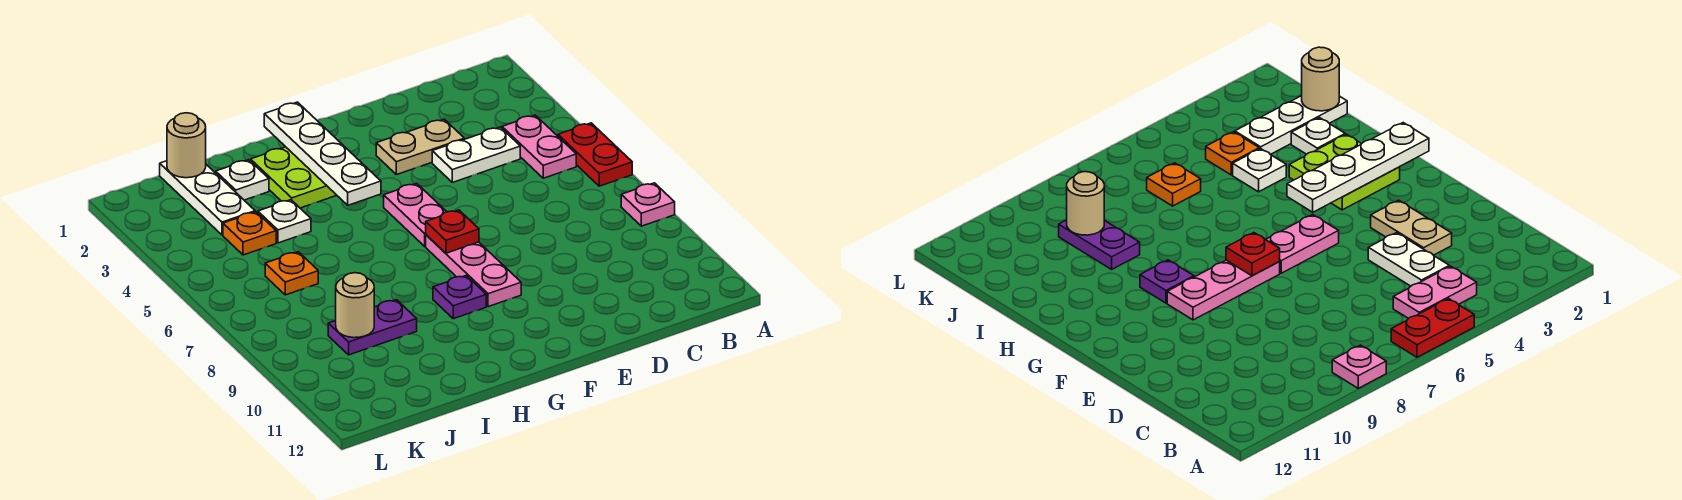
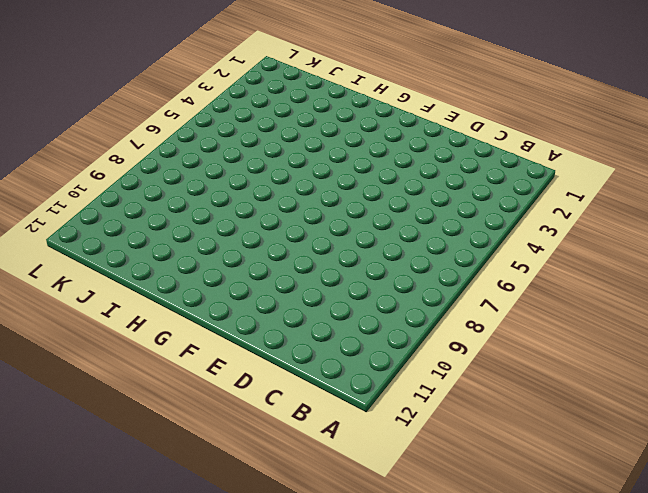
none -> red plate A5:A6 level 1
none -> pink plate A8 level 1
none -> pink plate B4:B5 level 1

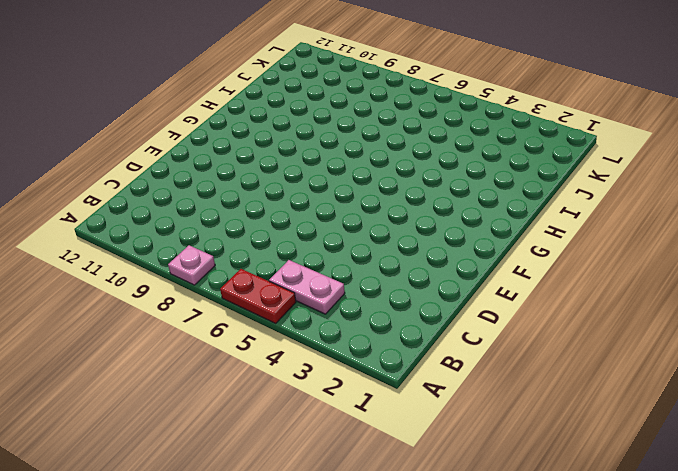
none -> white plate C4:D4 level 1
none -> tan plate D3:E3 level 1
none -> pink plate F5:F6 level 1

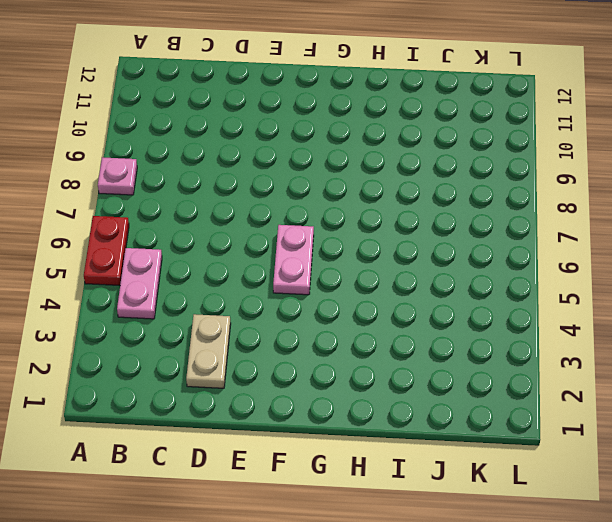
tan plate D2:D3 level 1 -> tan plate D3:E3 level 1
none -> white plate C4:D4 level 1
none -> pink plate F7:F9 level 1
none -> lime plate G2:H3 level 1

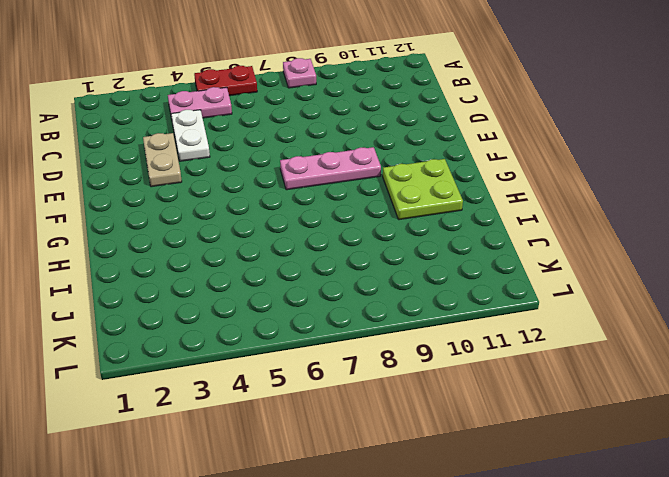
lime plate G10:H11 level 1 -> lime plate G2:H3 level 1
none -> pink plate F5:F6 level 1
none -> purple plate G9 level 1
none -> white plate I2 level 1

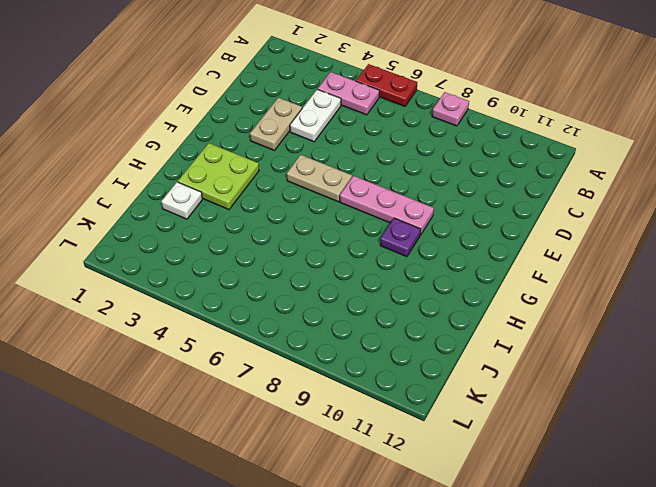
tan plate F5:F6 level 1 -> pink plate F5:F6 level 1
none -> white plate I4 level 1
none -> purple plate I9:J9 level 1
none -> white plate J1:J3 level 1

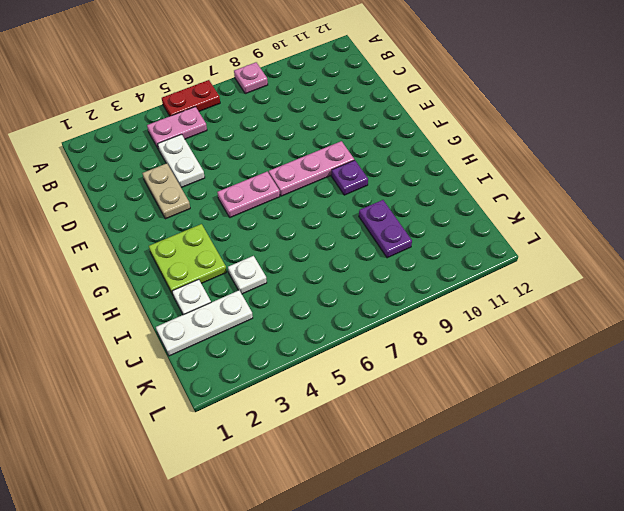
none -> orange plate J4 level 1
none -> orange plate J6 level 1
none -> red plate F7 level 2

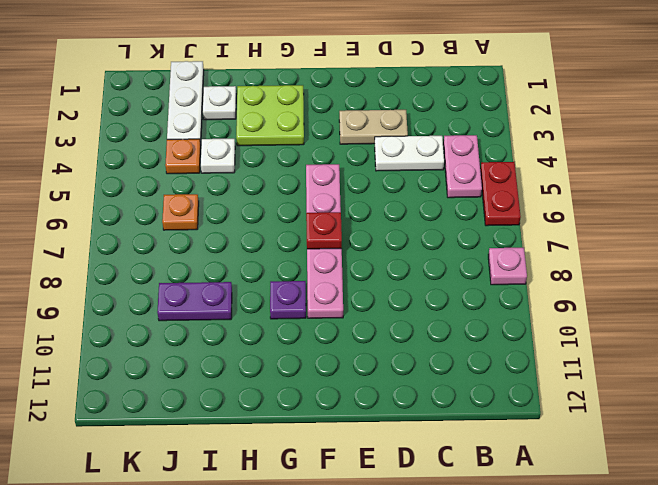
none -> white plate G1:G4 level 2
none -> tan round brick J1 level 2
none -> tan round brick J9 level 2

